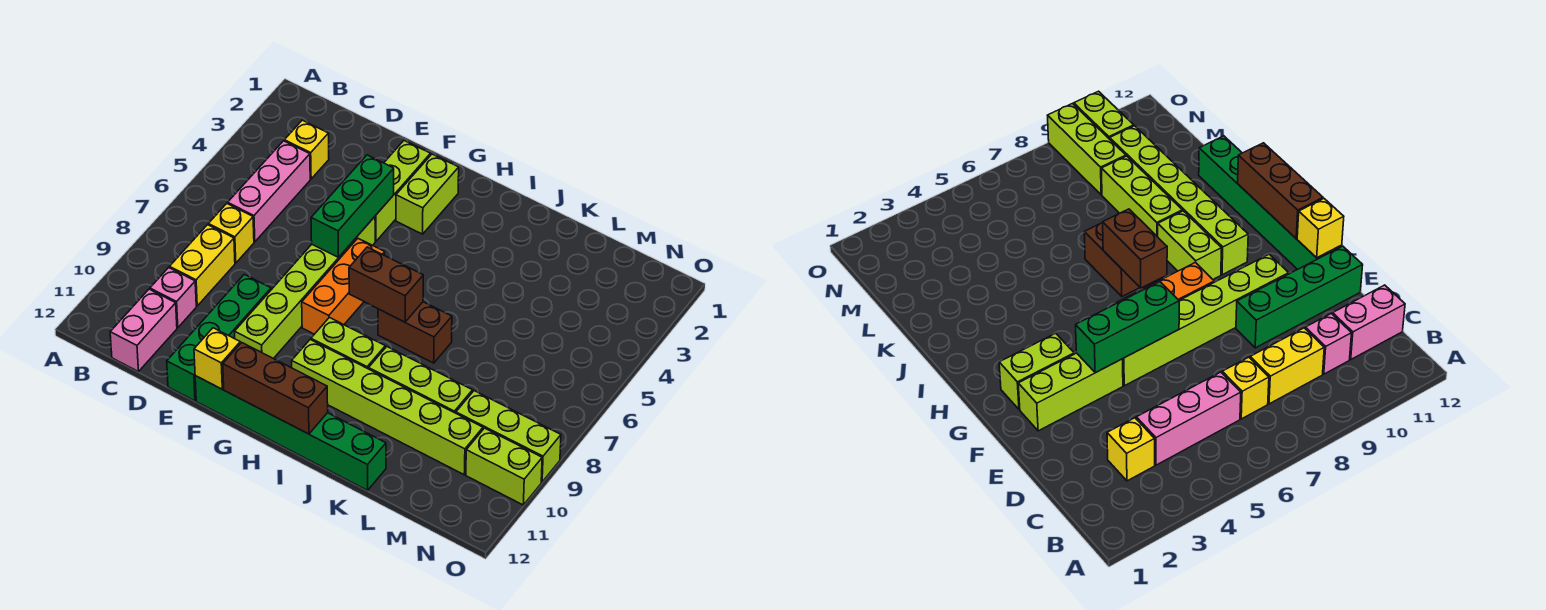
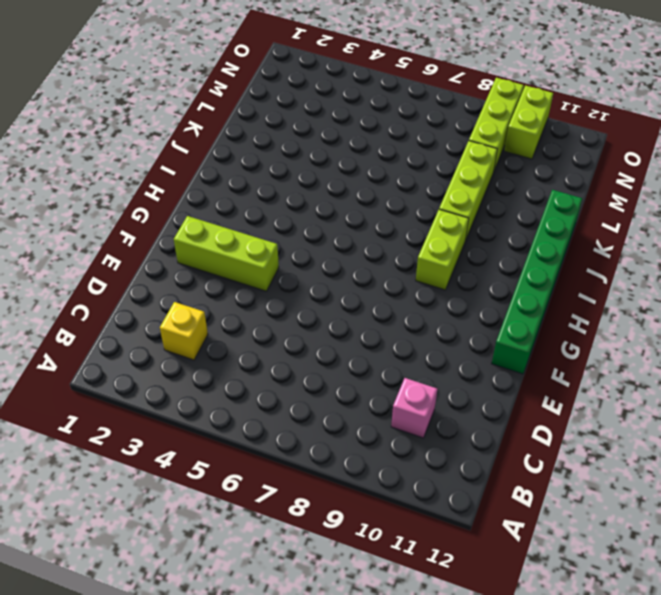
none -> pink brick C4:C6 level 1
none -> yellow brick C7 level 1
none -> yellow brick C8:C9 level 1

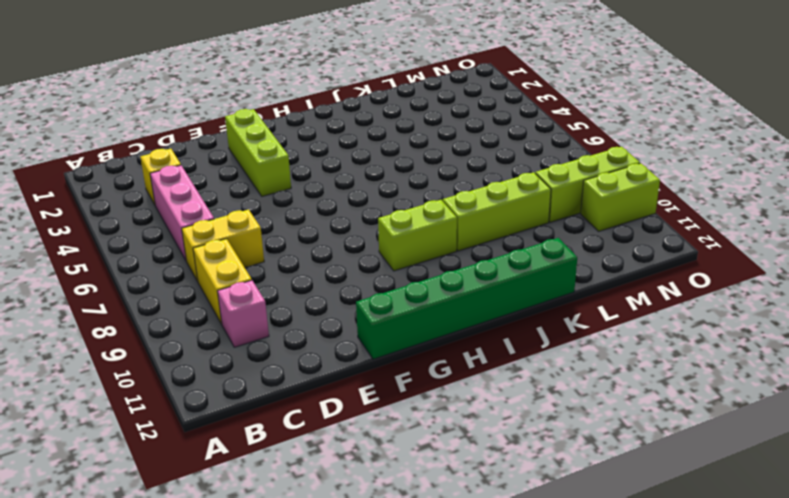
yellow brick C7:D7 level 1 -> yellow brick C7 level 1
none -> pink brick C11:C12 level 1
none -> green brick E9:E12 level 1
none -> lime brick F5:F10 level 1

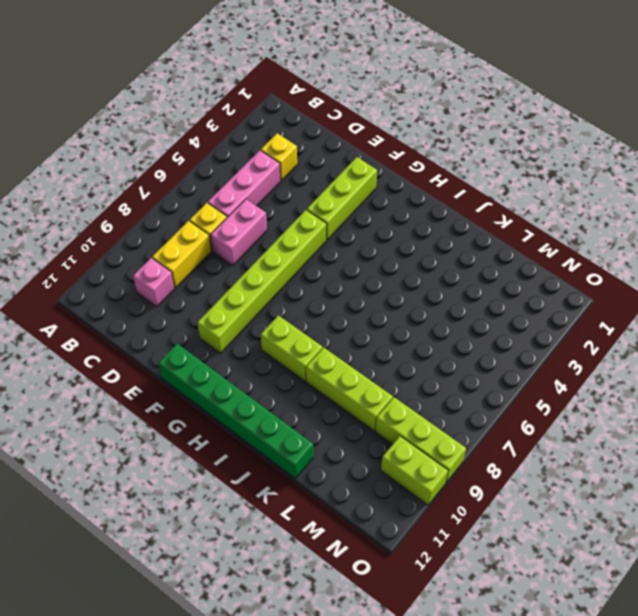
pink brick D6:D7 level 1 -> pink brick C11:C12 level 1
none -> green brick E9:E12 level 1
none -> lime brick G2:G3 level 1
none -> orange brick G6:G8 level 1

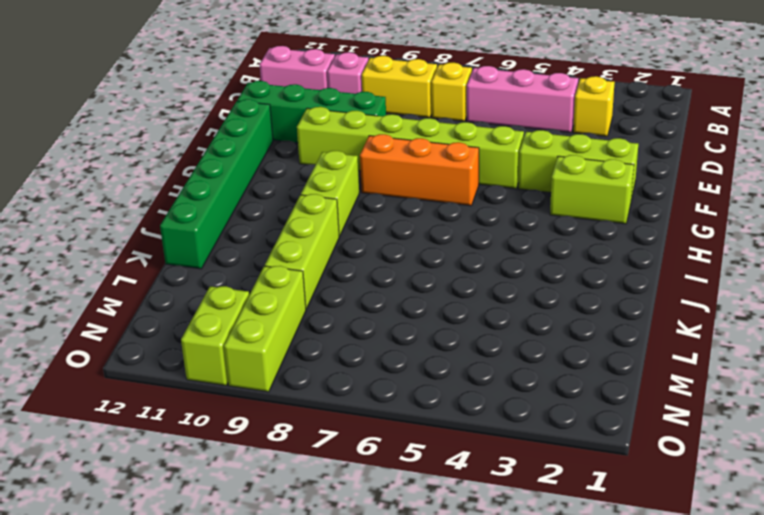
none -> lime brick H10:M10 level 1
none -> brown brick I7:J7 level 1
none -> green brick F4:F6 level 2

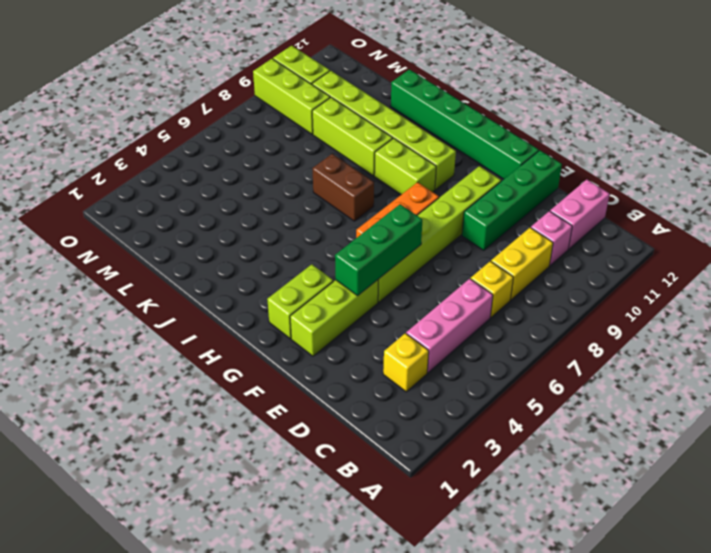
none -> yellow brick F12 level 2
none -> brown brick G12:I12 level 2
none -> brown brick H7:I7 level 2

